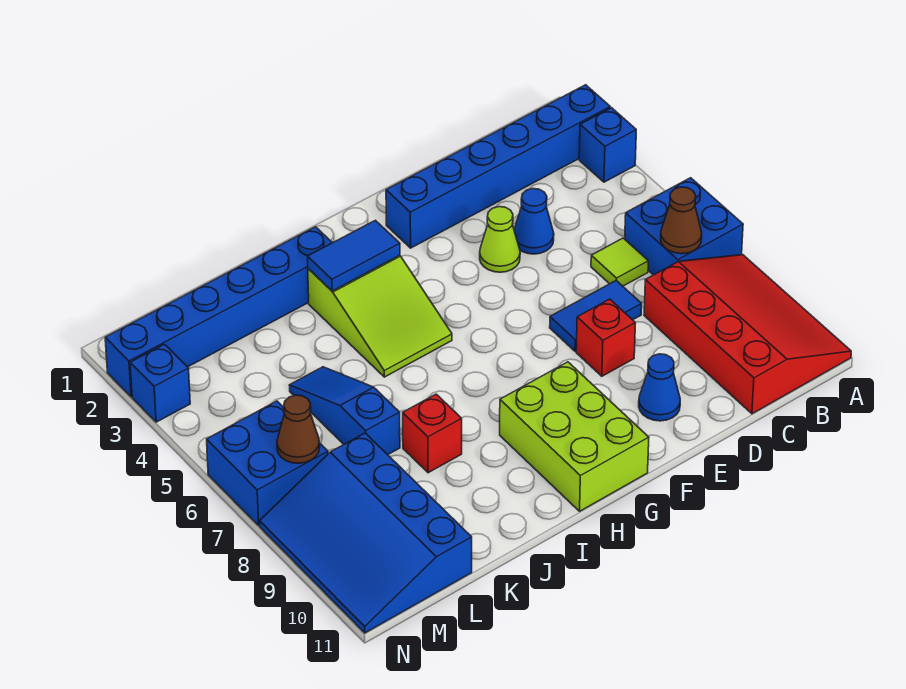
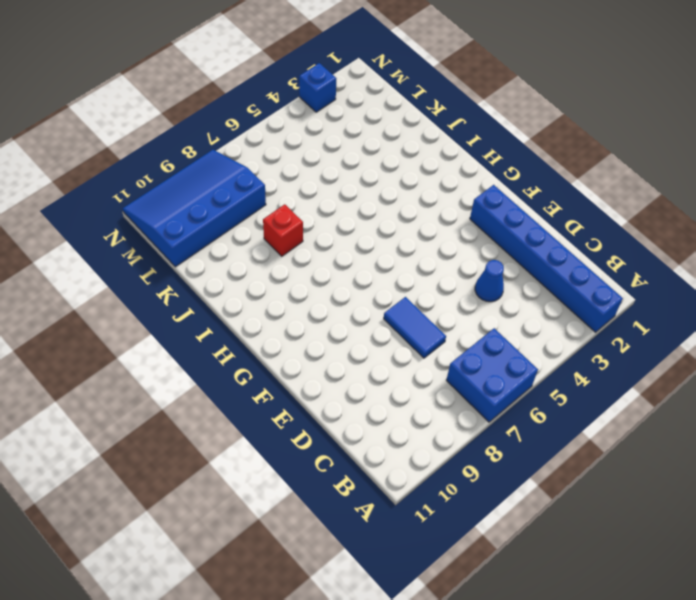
none -> blue brick A3 level 1
none -> red slope A8:C11 level 1 top C
none -> lime tile C6 level 1

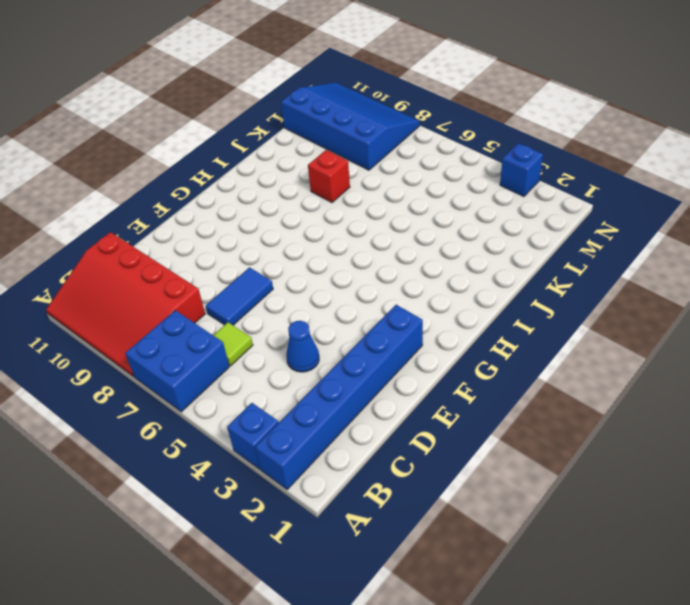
none -> lime cone E4 level 1
none -> red brick E8 level 1
none -> blue cone E10 level 1

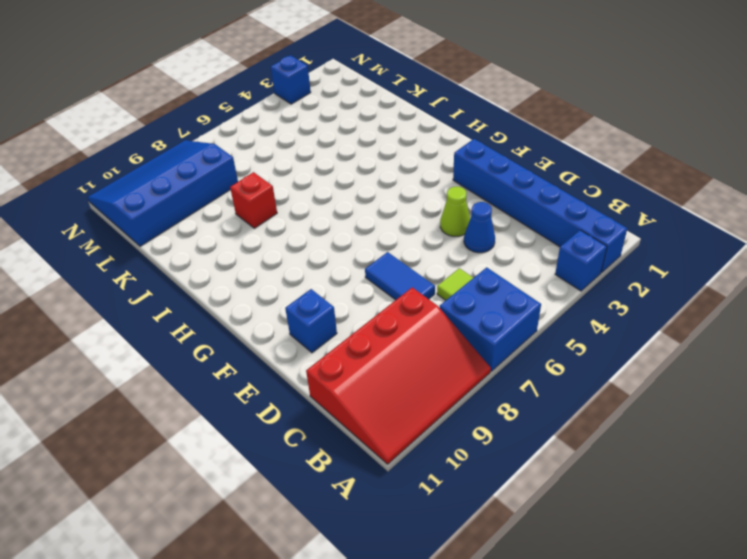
blue brick E10 level 1 -> blue cone E10 level 1
none -> red brick E8 level 1
none -> lime brick G9:H11 level 1
none -> lime slope H3:I5 level 1 top 3

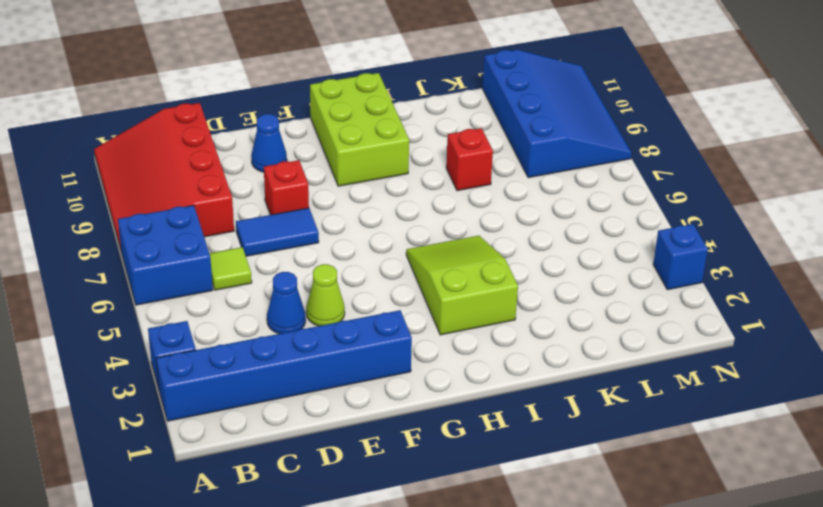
none -> blue brick I2:N2 level 1
none -> blue slope K5:K7 level 1 top 7
none -> blue brick M6:N7 level 1

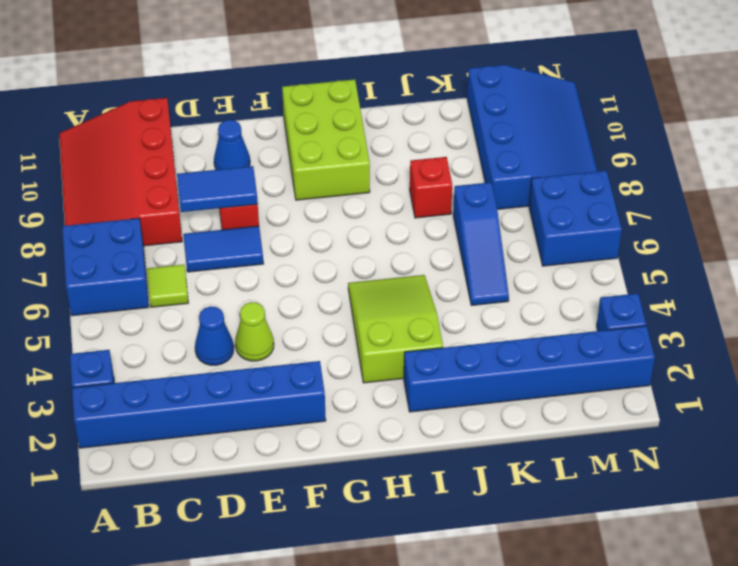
blue tile D8:E8 level 2 -> blue tile H3:I3 level 2
none -> brown cone B7 level 2
none -> brown cone M7 level 2

